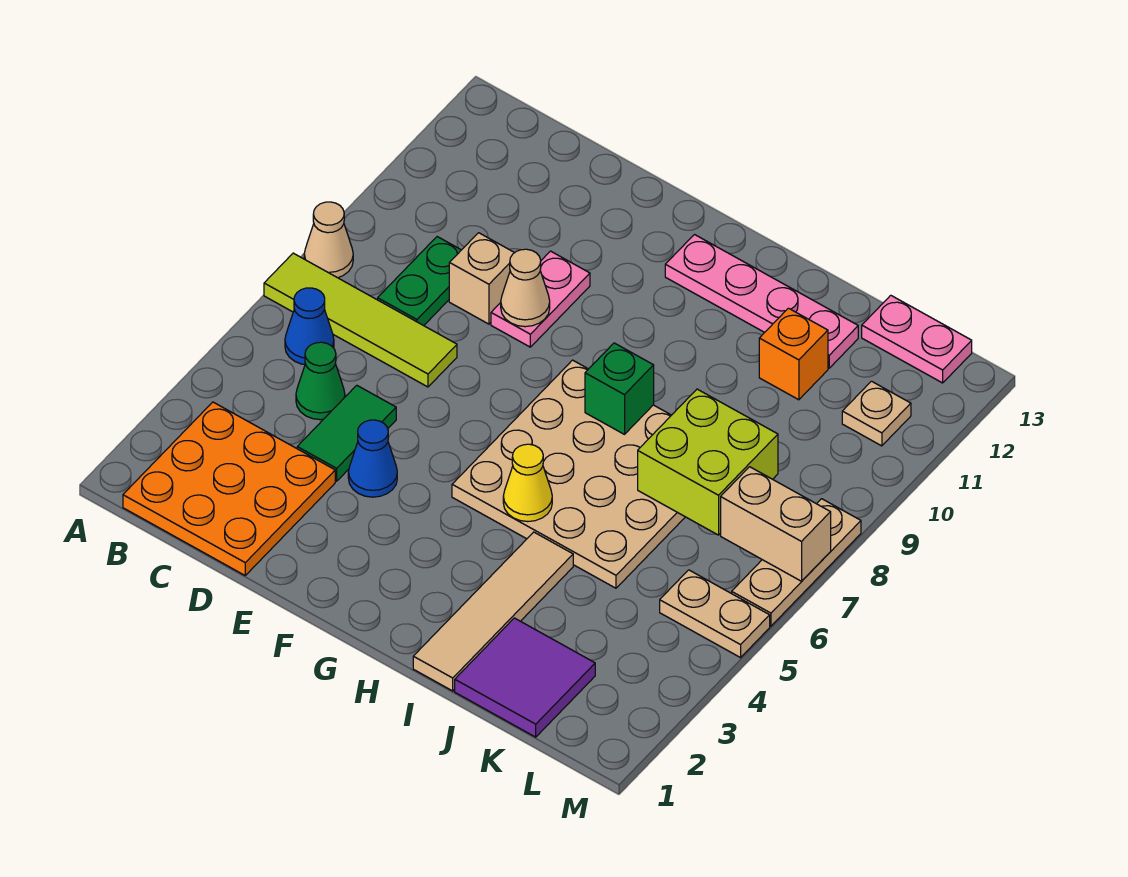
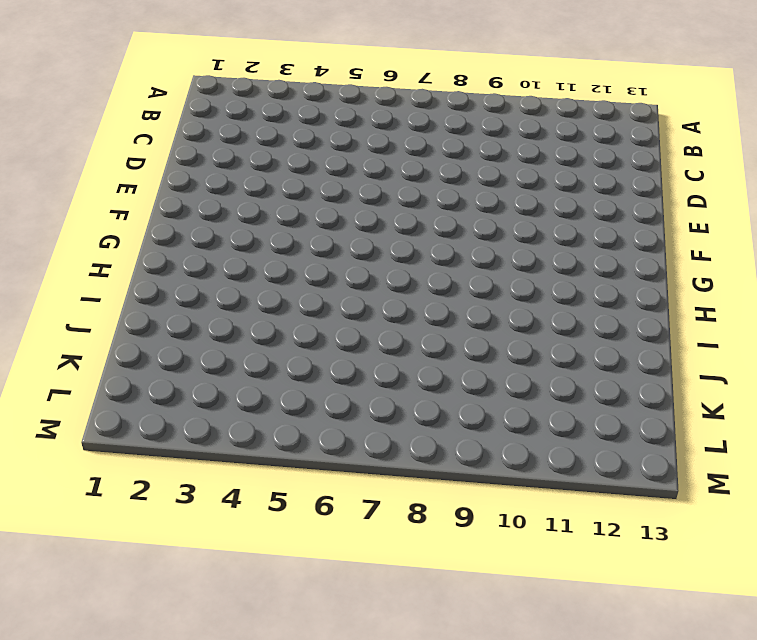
none -> lime tile A7:D7 level 1
none -> tan cone A8 level 1
none -> orange plate B1:D3 level 1

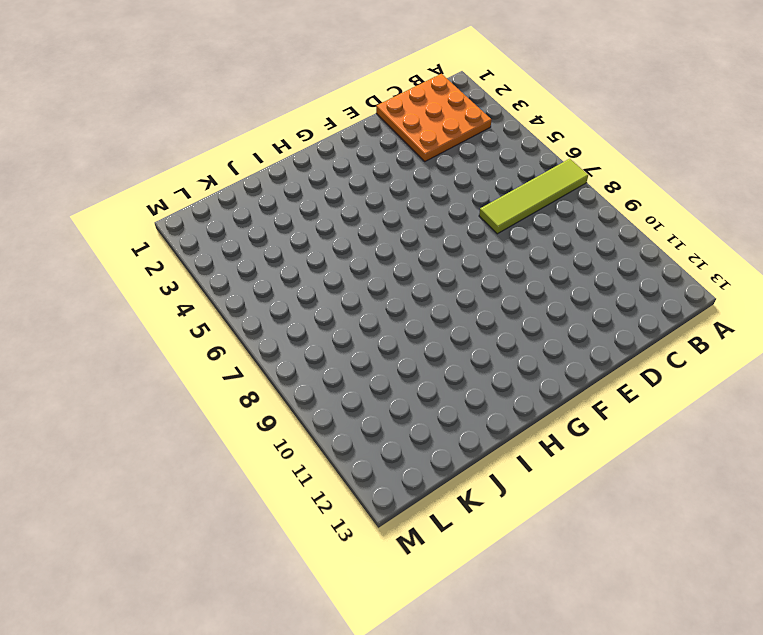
none -> tan cone A8 level 1
none -> blue cone B6 level 1
none -> green cone C5 level 1

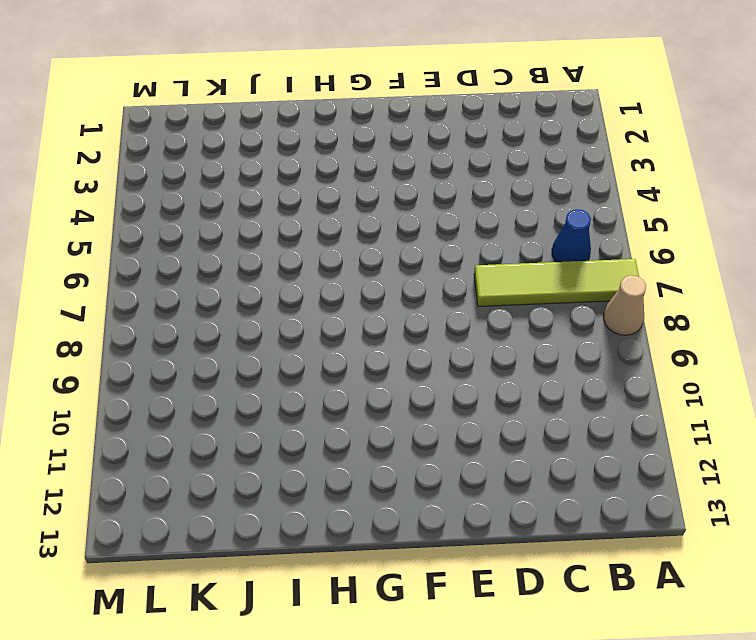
none -> orange plate B1:D3 level 1
none -> green cone C5 level 1
none -> green plate C8:C9 level 1

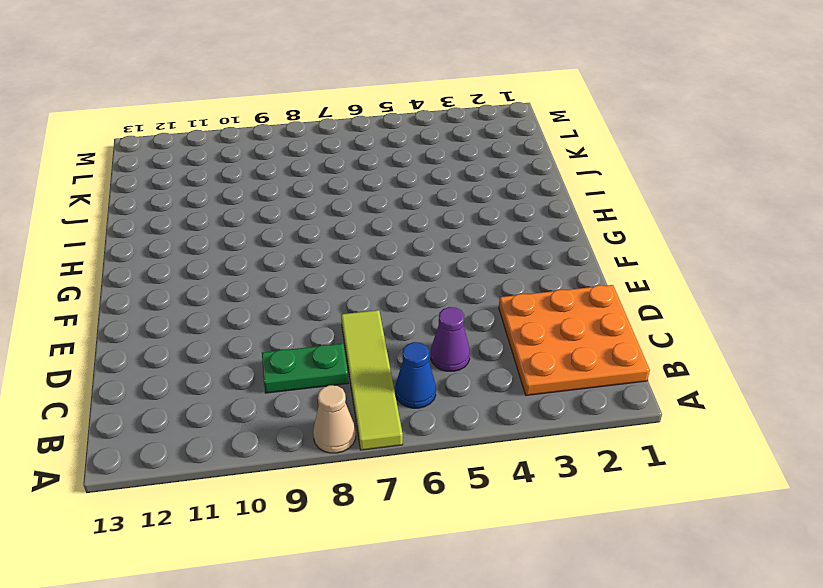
purple cone C5 level 1 -> green cone C5 level 1
none -> green tile D4:D5 level 1
none -> tan brick D9 level 1
none -> blue cone E4 level 1

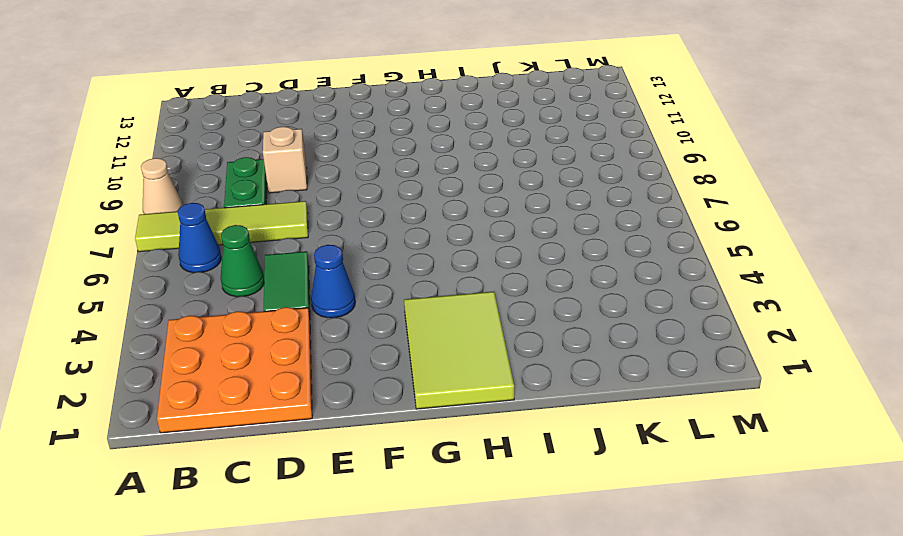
lime tile G1:H3 level 1 -> none
none -> pink plate E9:E10 level 1
none -> tan plate G5:J8 level 1
none -> pink plate G12:J12 level 1

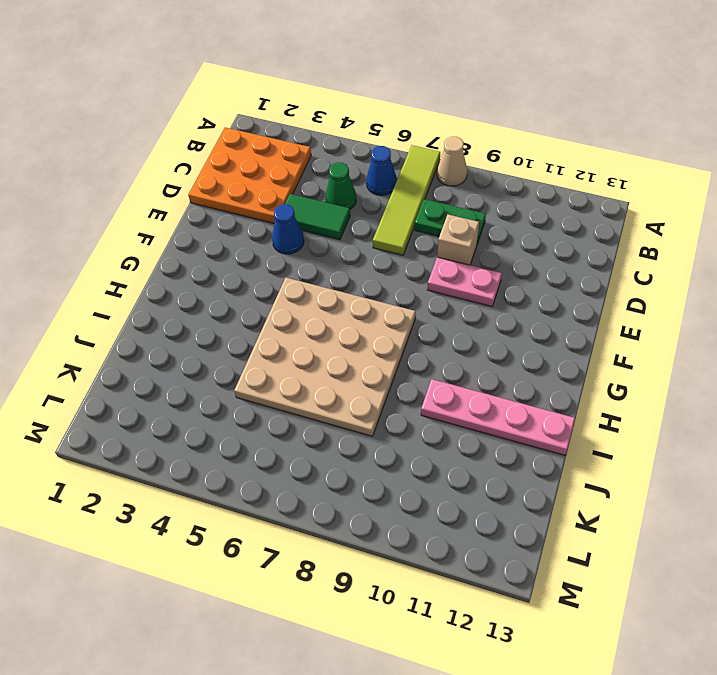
pink plate I10:I13 level 1 -> pink plate G12:J12 level 1
none -> tan tile I1:I4 level 1
none -> purple tile J1:K2 level 1
none -> orange brick J11 level 1

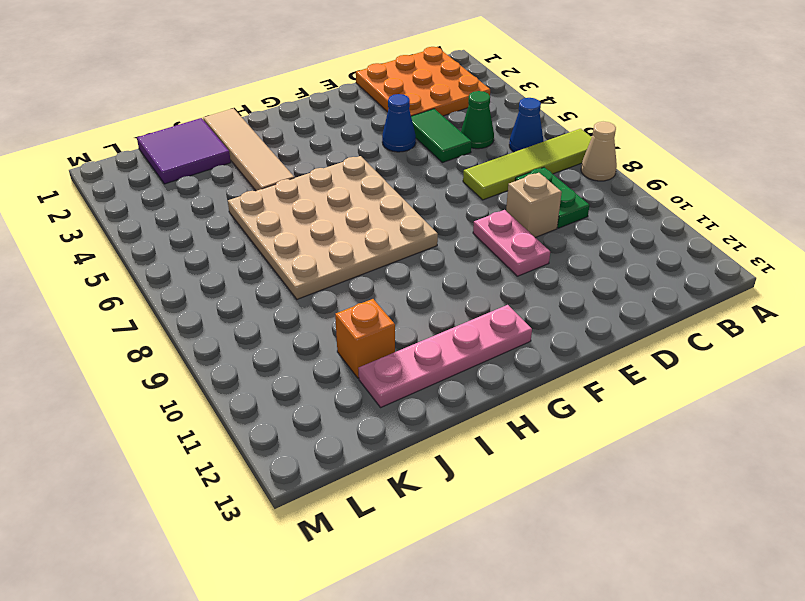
none -> pink plate K13:L13 level 1
none -> tan plate L5:M5 level 1
none -> tan plate L11 level 1

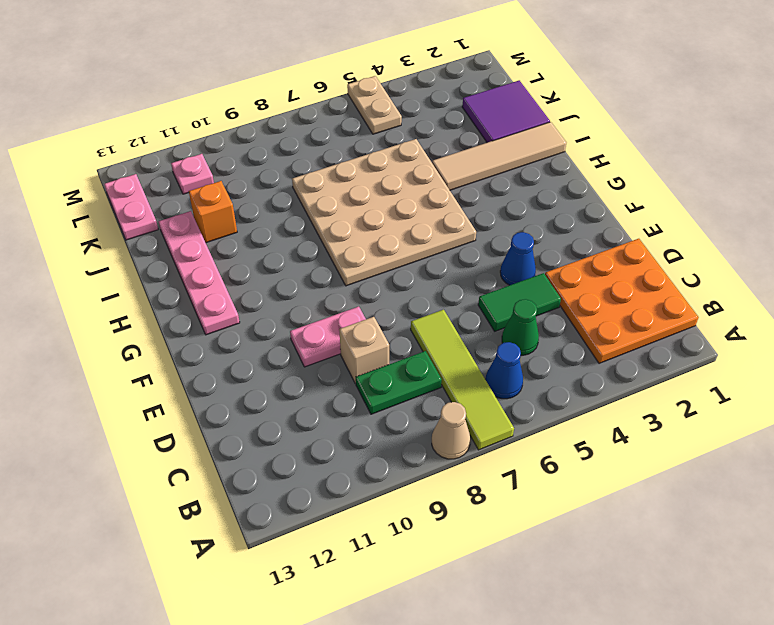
pink plate L11 level 1 -> tan plate L11 level 1
none -> tan plate M6:M8 level 1
none -> tan cone E9 level 2
none -> yellow cone H5 level 2

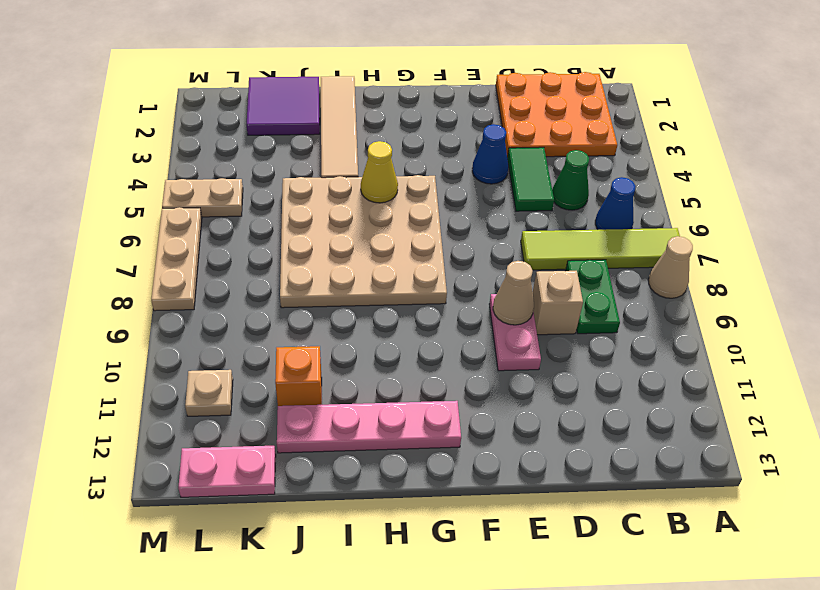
none -> green brick H8 level 2
none -> lime brick J7:K8 level 2
none -> tan brick L7:M7 level 2

